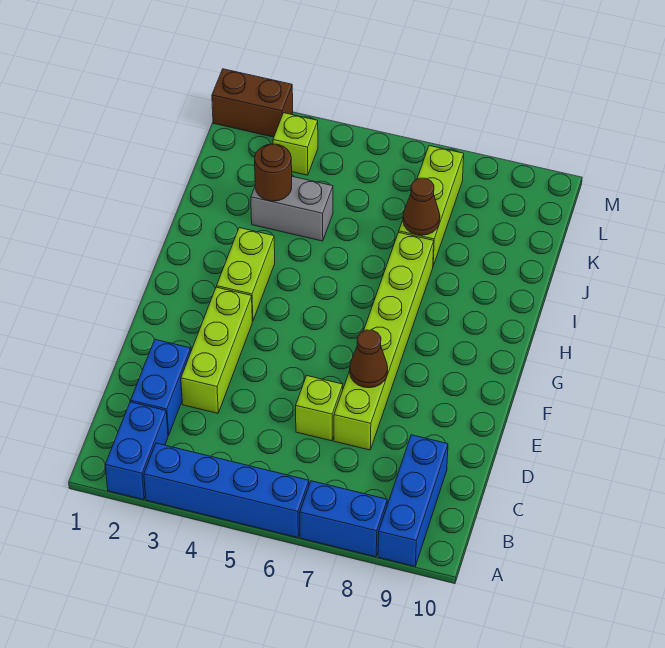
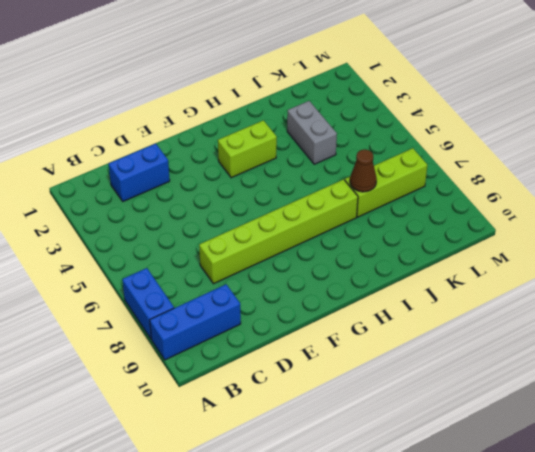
none -> blue brick A2:B2 level 1
none -> blue brick A3:A6 level 1
none -> lime brick D3:F3 level 1

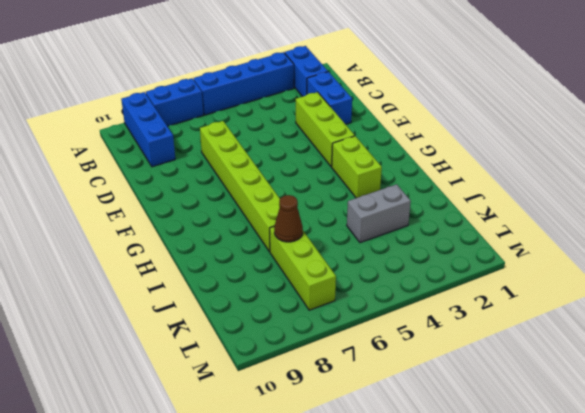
none -> lime brick D6 level 1
none -> lime brick L3 level 1
none -> brown brick M1:M2 level 1

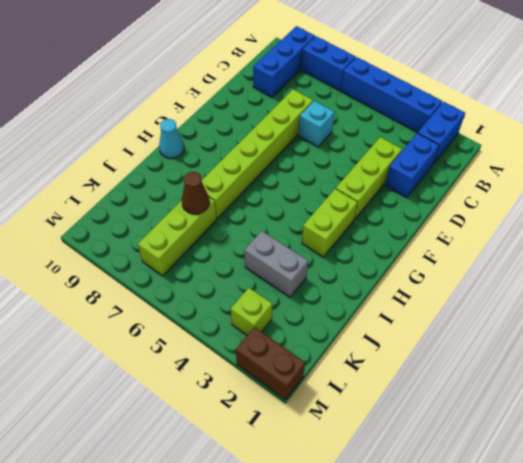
cyan brick D6 level 1 -> lime brick D6 level 1
cyan cone H10 level 1 -> none
none -> brown cone E7 level 2
none -> brown round brick J3 level 2

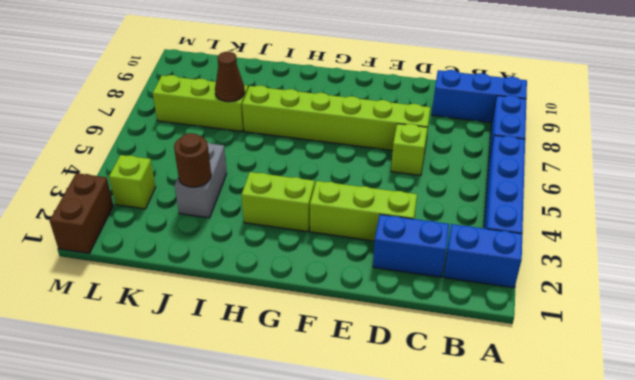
none -> brown cone E7 level 2

